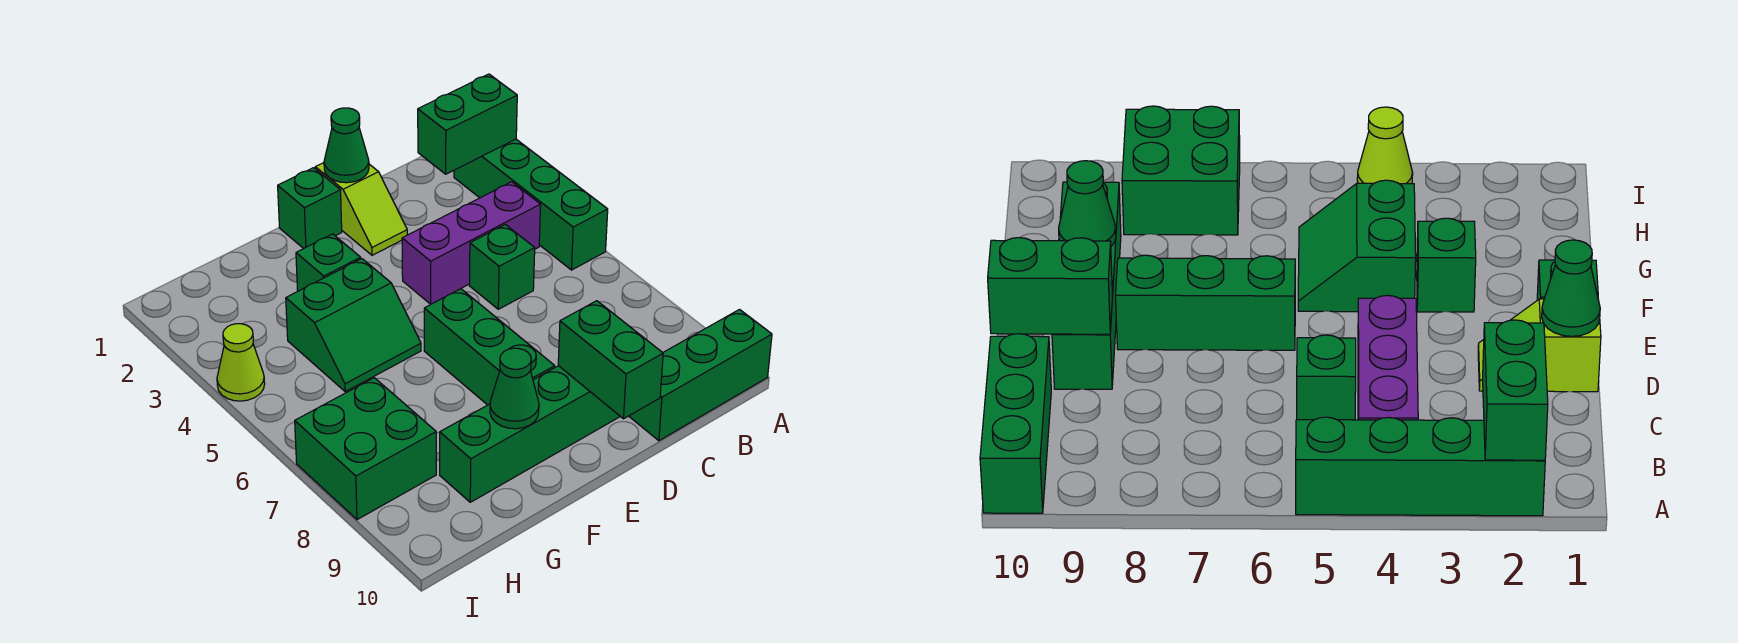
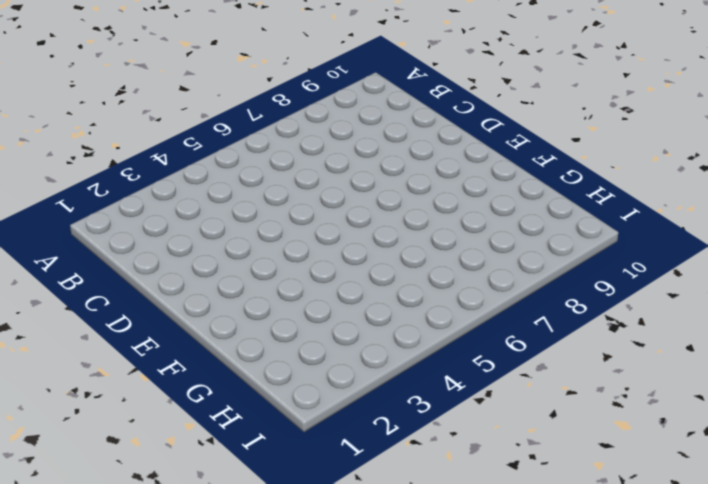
none -> green brick A2:A5 level 1
none -> green brick A10:C10 level 1
none -> purple brick B4:D4 level 1

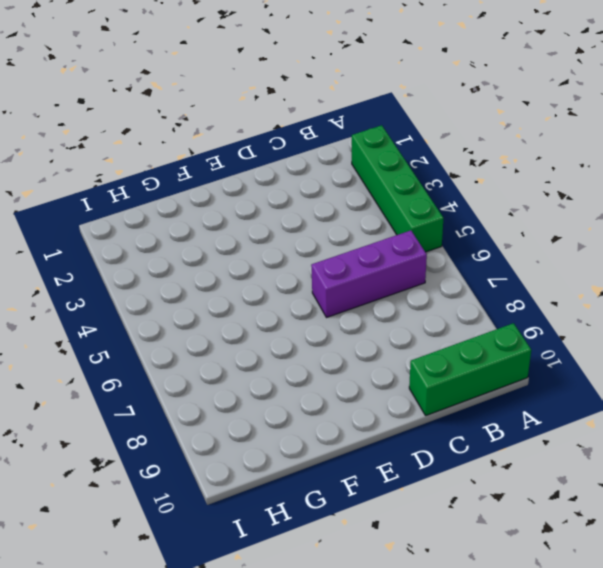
purple brick B6:D6 level 1 -> purple brick B4:D4 level 1
none -> green brick C5 level 1
none -> lime slope D1:D2 level 1 top 1
none -> green brick D9:G9 level 1

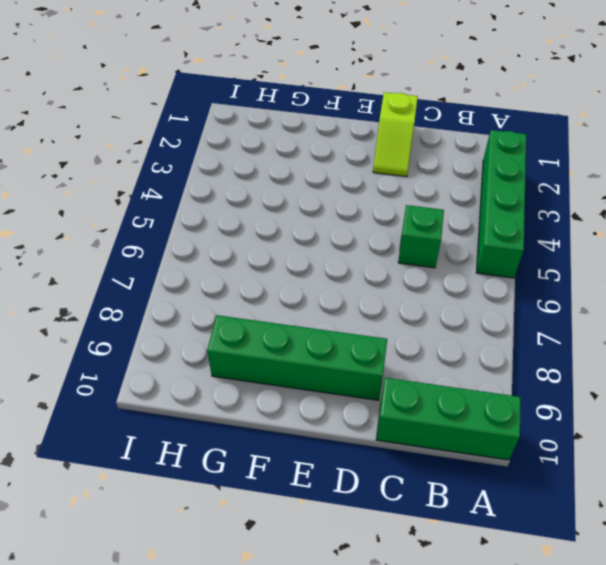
none -> purple brick B4:D4 level 1
none -> green brick E1 level 1
none -> green brick E6:E8 level 1

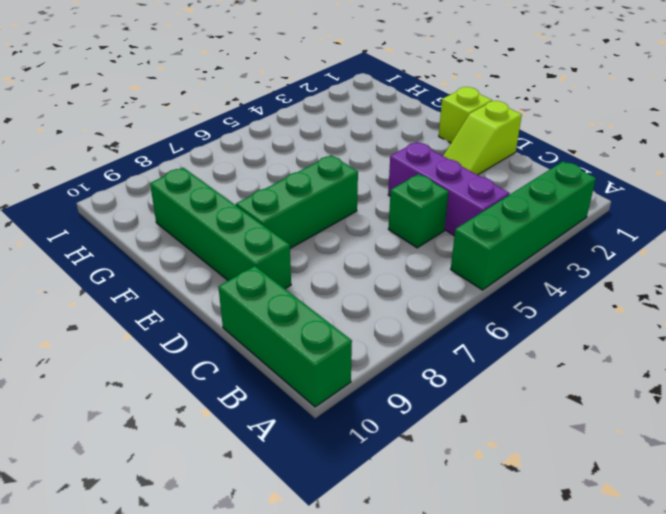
lime brick E1 level 1 -> green brick E1 level 1
none -> green brick F3 level 1
none -> green slope F4:G5 level 1 top 4
none -> green brick H7:I8 level 1

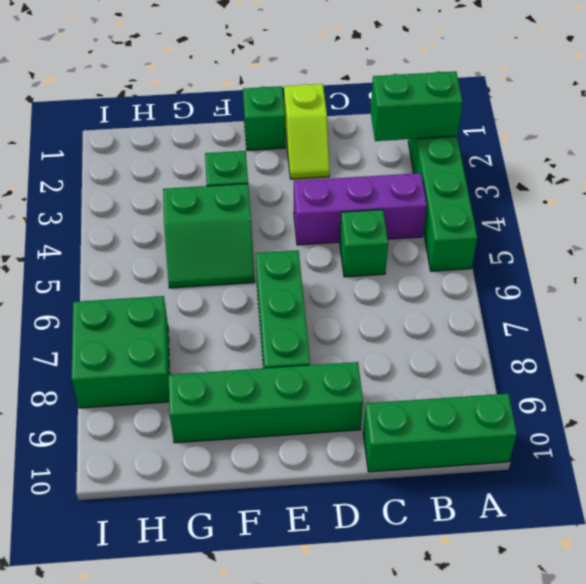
none -> lime cone I4 level 1
none -> green cone D1 level 2
none -> green brick D9:D10 level 2

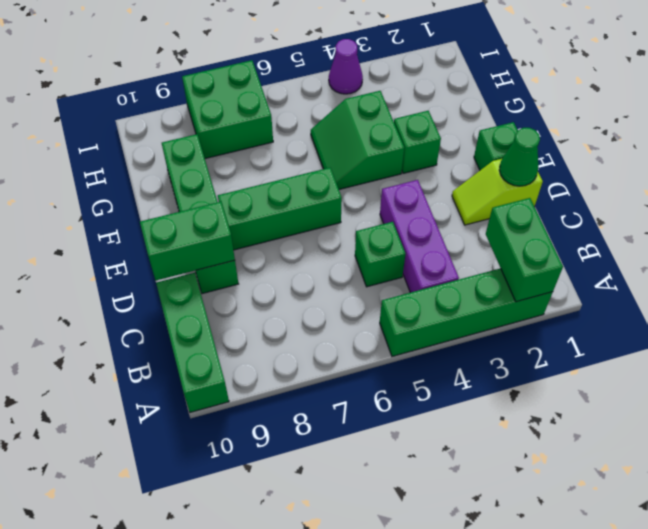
purple cone I4 level 1 -> lime cone I4 level 1
none -> green cone F9 level 2

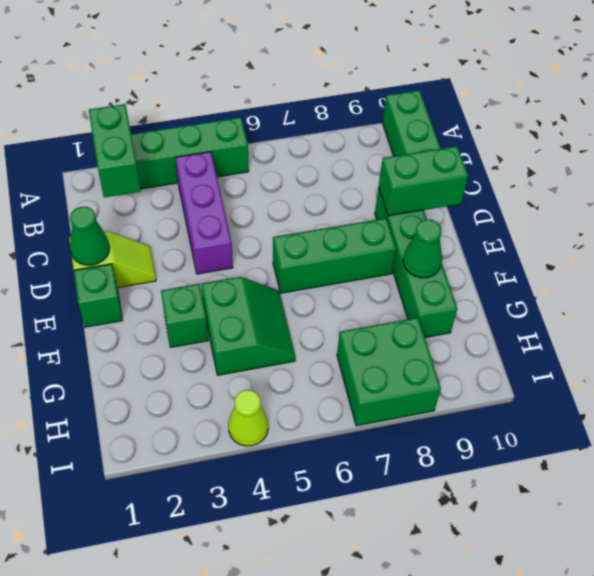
none -> green brick C5 level 1

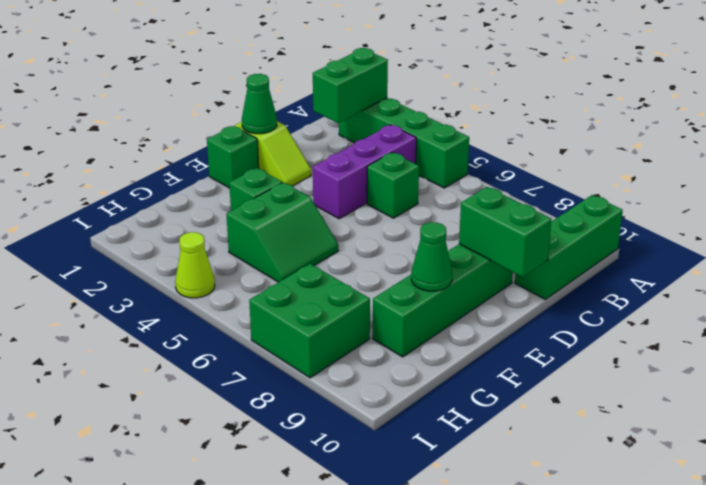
none -> green brick E6:E8 level 1

